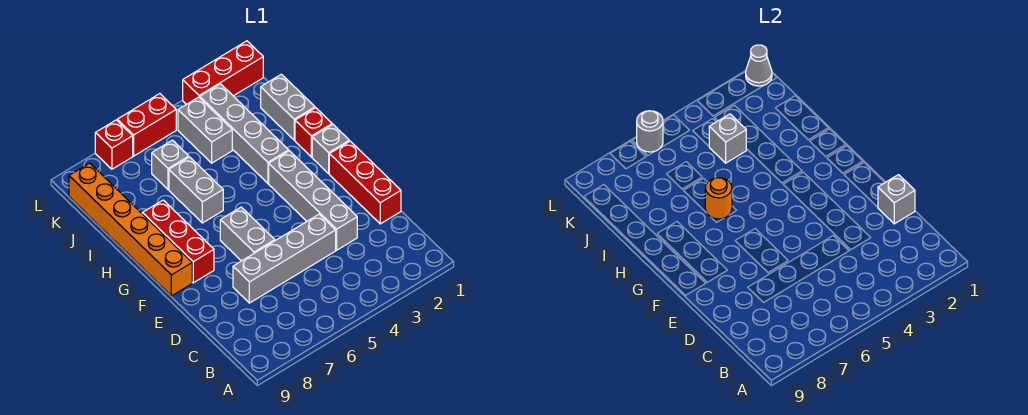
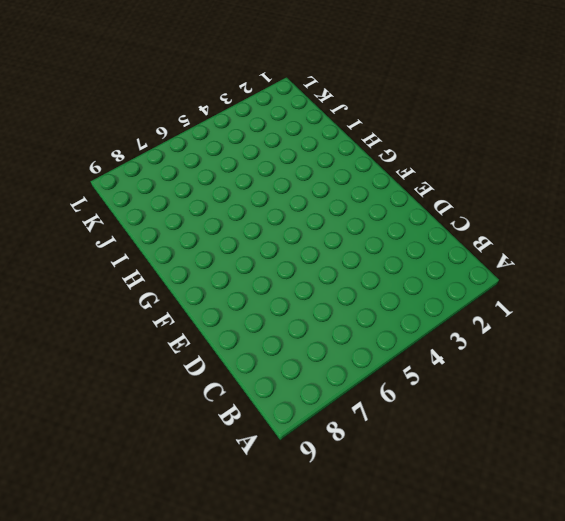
none -> red brick D1:F1 level 1
none -> grey brick D3:G3 level 1
none -> grey brick D4:D7 level 1

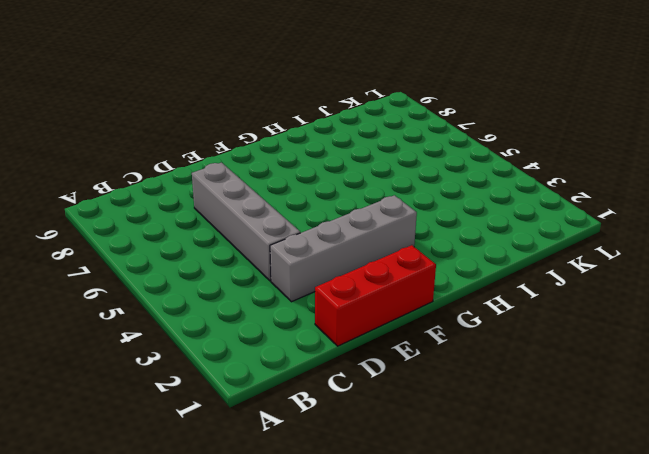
none -> grey brick E6:F6 level 1
none -> red brick F8:H8 level 1
none -> orange brick F9:K9 level 1

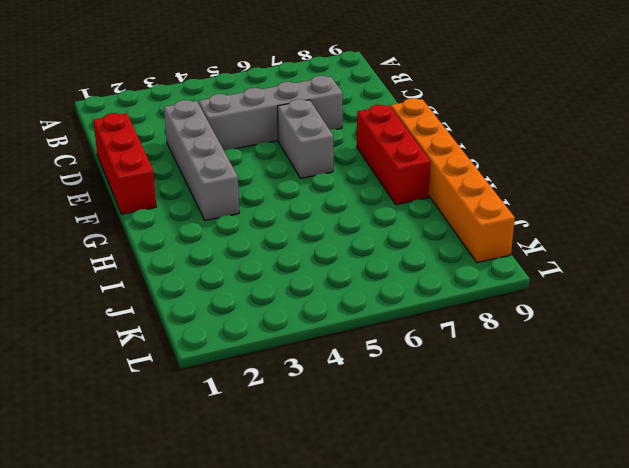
none -> grey brick G1 level 1
none -> red brick H1 level 1
none -> grey brick H3:K3 level 1

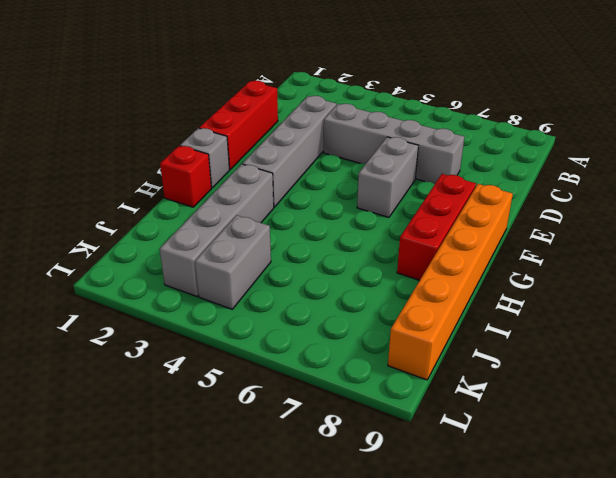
none -> grey brick H6:I6 level 1
none -> grey brick I1:J1 level 1
none -> grey brick J6 level 1

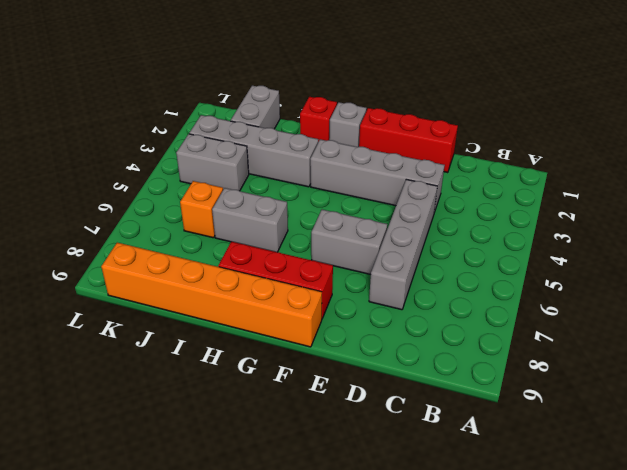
grey brick J1:J2 level 1 -> grey brick I1:J1 level 1
orange brick J6 level 1 -> grey brick J6 level 1
none -> red brick L1:L3 level 1
none -> red brick L5:L6 level 1
none -> red brick L7 level 1

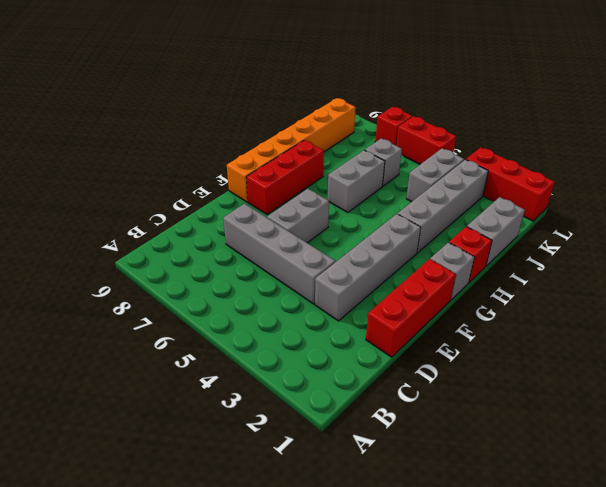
none -> grey brick D1 level 2
none -> orange round brick H6 level 2
none -> grey brick J4 level 2

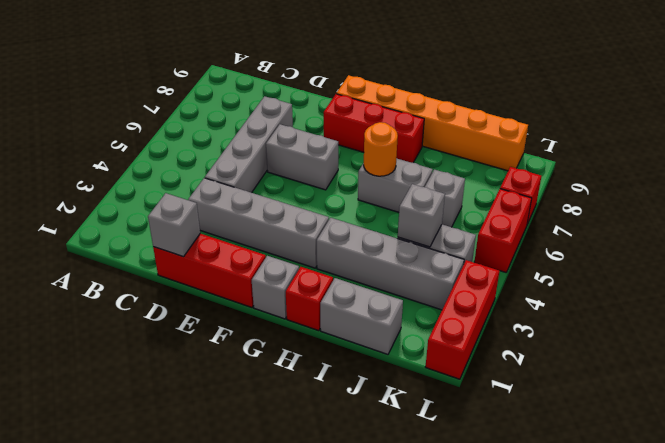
none -> grey cone L1 level 2
none -> grey round brick L6 level 2

